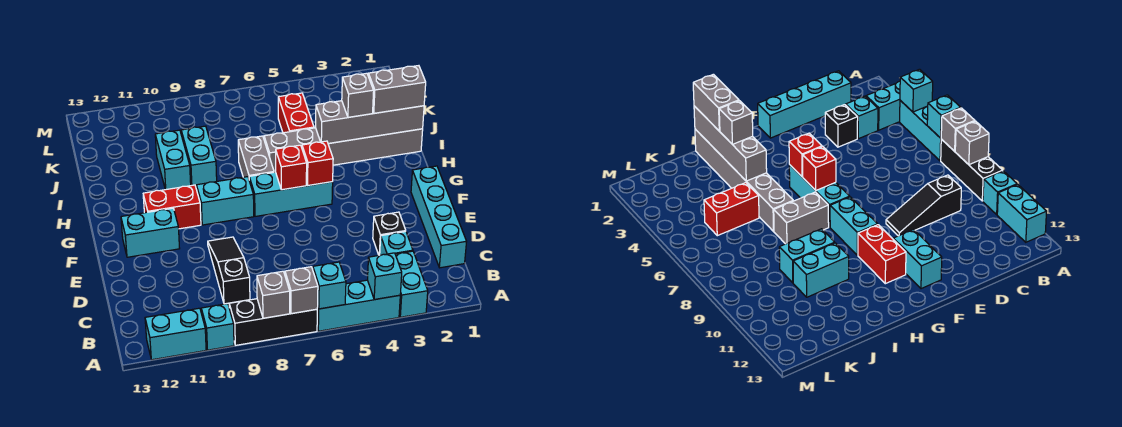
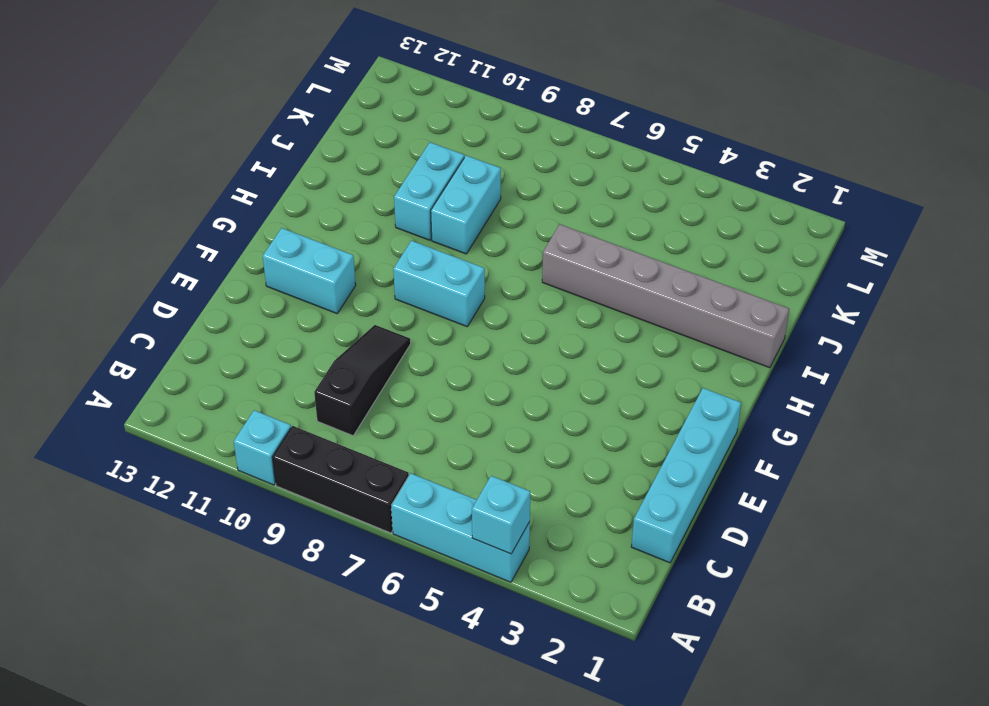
none -> cyan brick A3:B3 level 1
none -> cyan brick A11:A12 level 1
none -> cyan brick C3 level 1

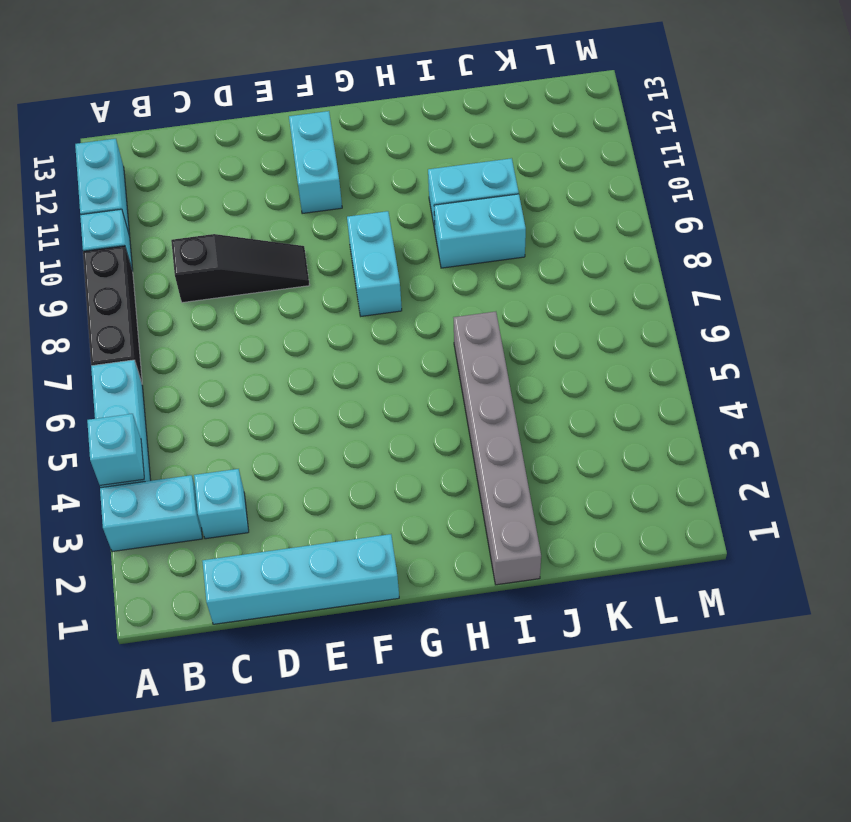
none -> black brick D3 level 1
none -> cyan brick G5:G7 level 1
none -> red brick G10:G11 level 1

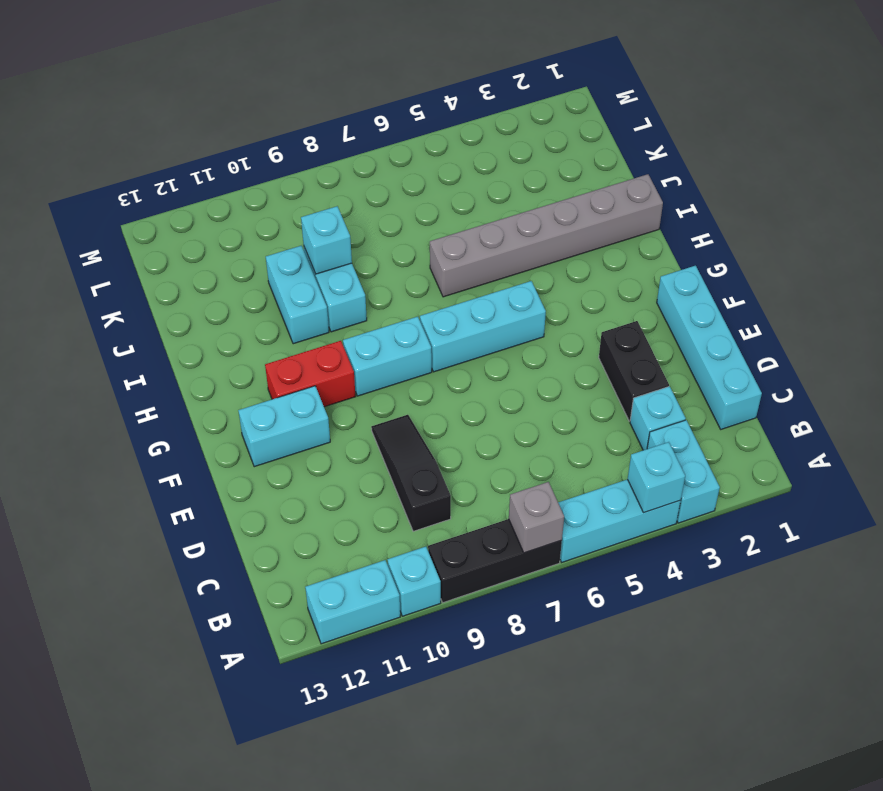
black brick D3:E3 level 1 -> black brick D3 level 1
cyan brick J9 level 2 -> cyan brick A6 level 2
none -> grey brick H7:I7 level 1
none -> red brick J5:K5 level 1
none -> grey brick A8 level 2

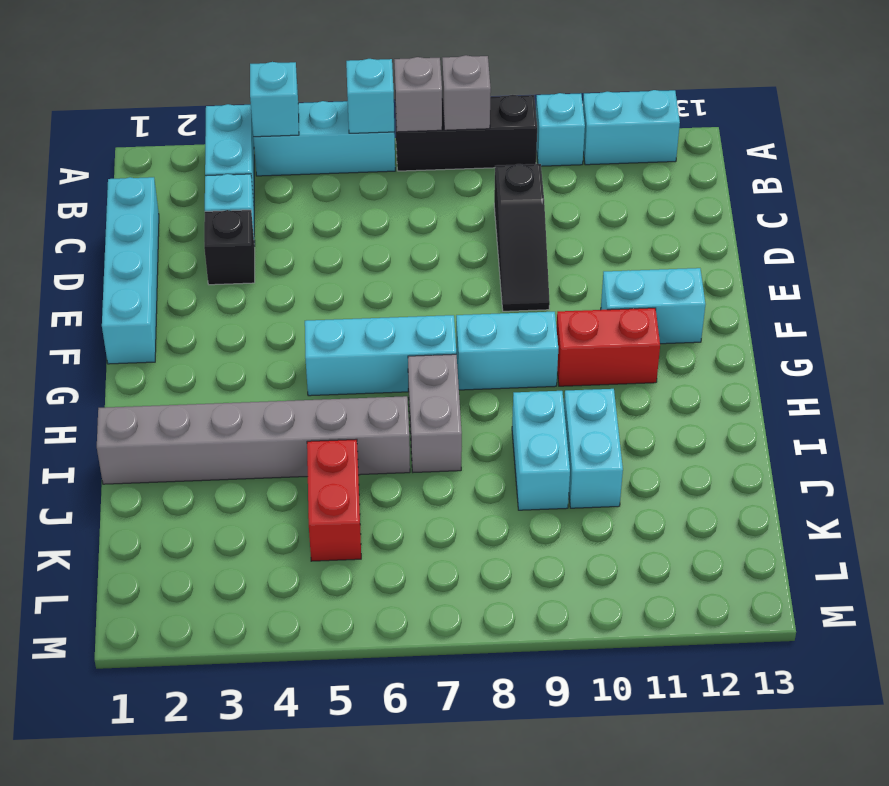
none -> red brick G5 level 2
none -> red brick G6 level 2
none -> grey brick I1:I4 level 2

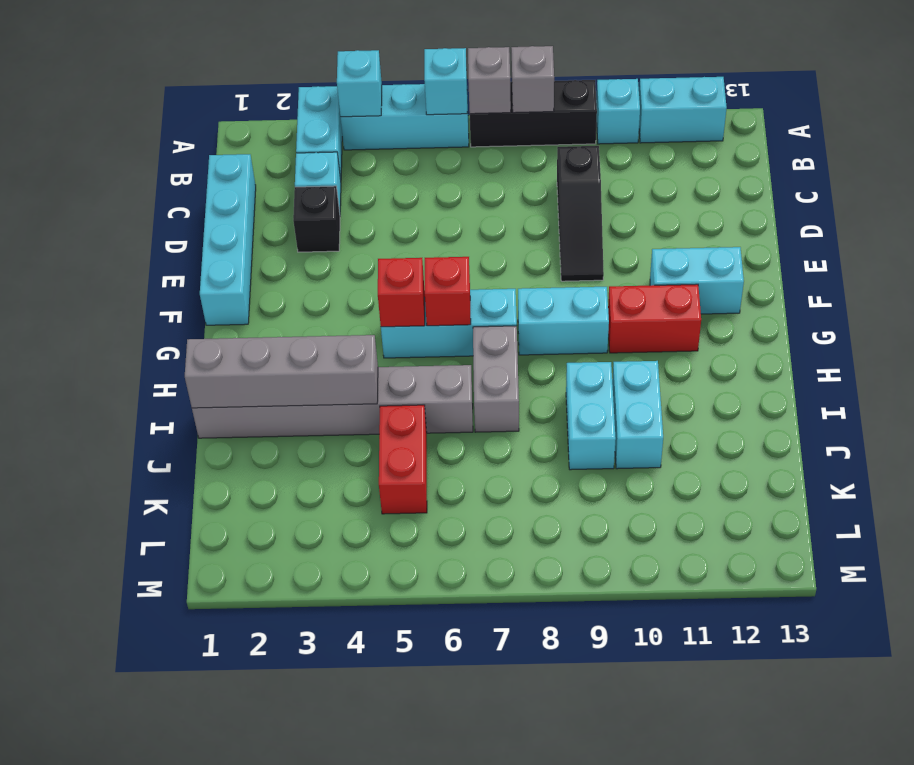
none -> grey brick I1:I2 level 3
none -> grey brick I3 level 3

